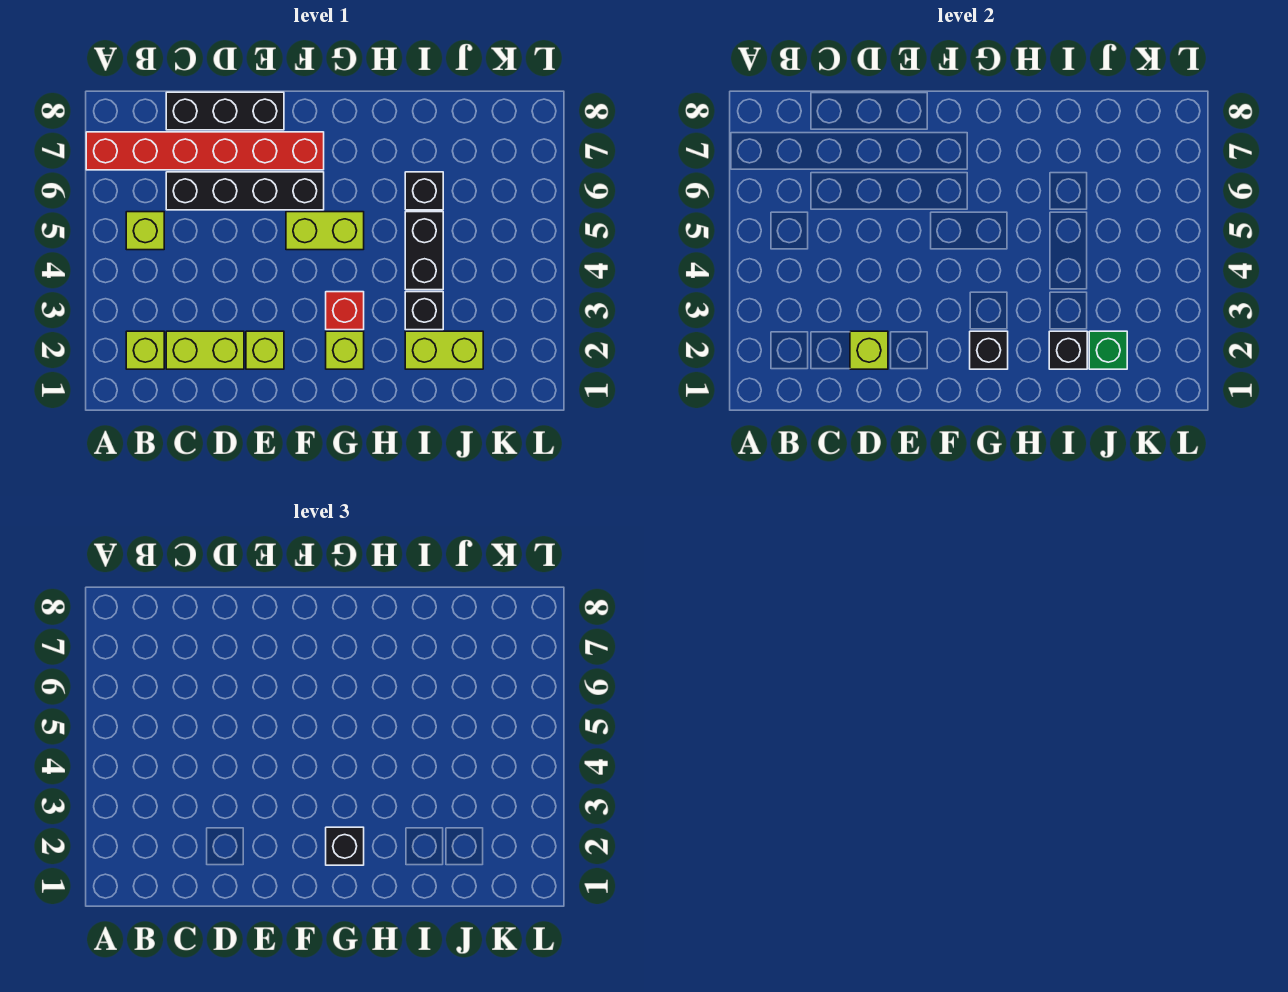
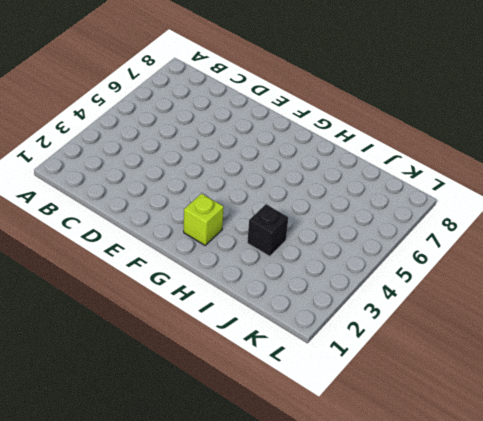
none -> red brick A7:F7 level 1
none -> lime brick B2 level 1
none -> lime brick B5 level 1

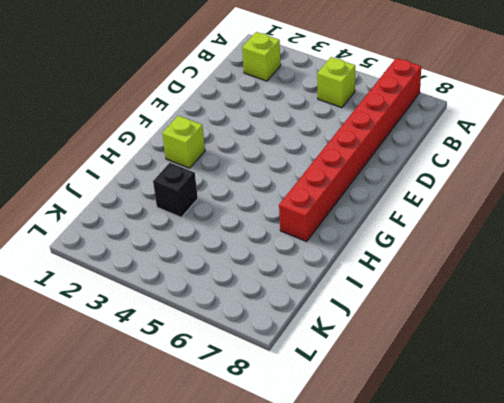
red brick A7:H7 level 1 -> red brick A7:F7 level 1
none -> lime brick C2:D2 level 1
none -> black brick C6:F6 level 1
none -> black brick C8:E8 level 1

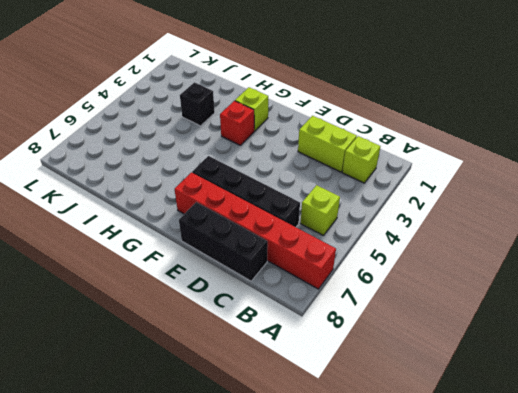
none -> lime brick E2 level 1
none -> lime brick F5:G5 level 1
none -> lime brick I2:J2 level 1

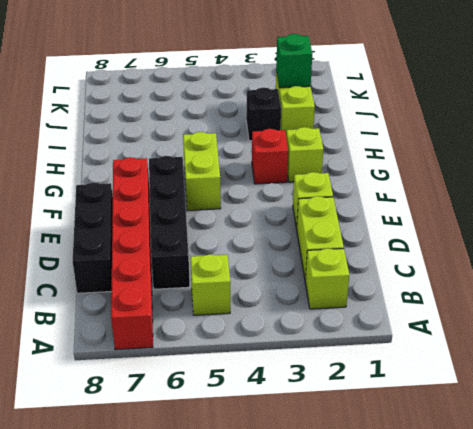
none -> black brick I4:I5 level 1
none -> black brick I6 level 1
none -> lime brick D2 level 2

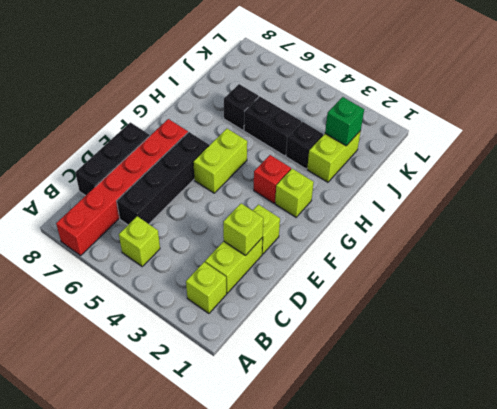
none -> black brick G2 level 2
none -> black brick I2 level 2
none -> black brick G2 level 3

